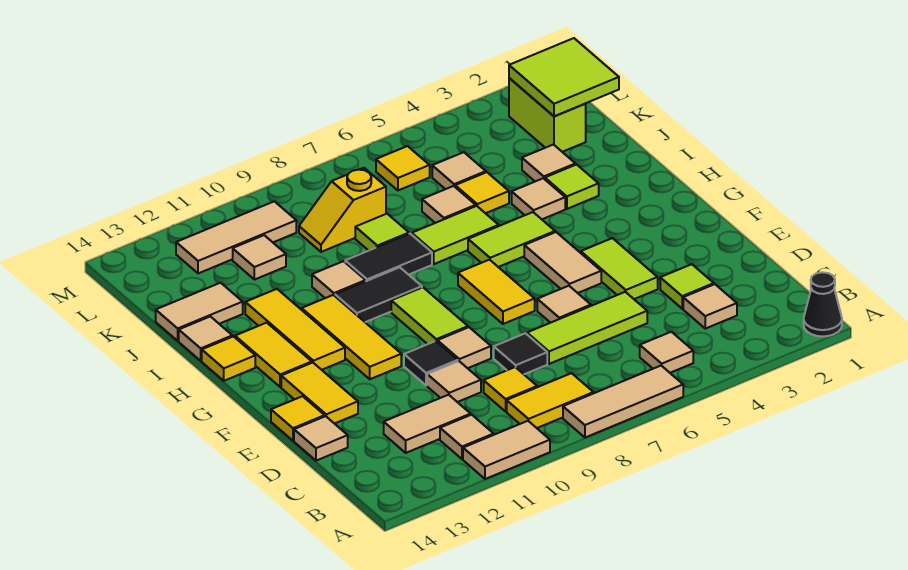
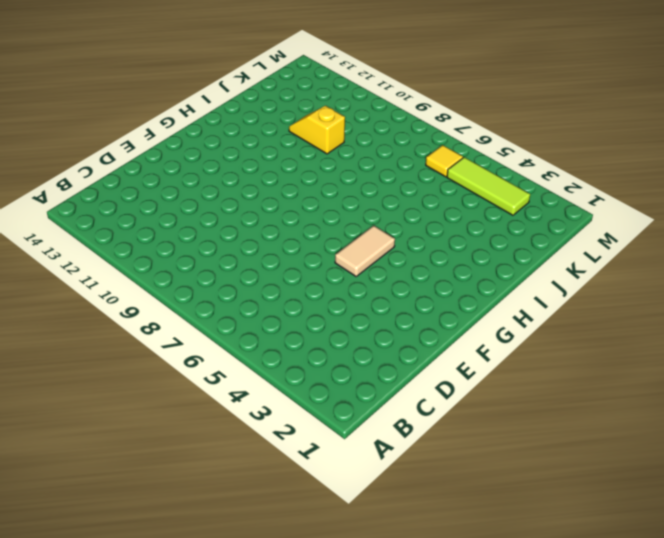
yellow slope J10:J11 level 1 top 10 -> yellow slope K8:K9 level 1 top 8
lime tile L3:L5 level 1 -> lime tile D5:D7 level 1
none -> black cone A1 level 1
none -> tan tile A6:A8 level 1
none -> tan tile A10:A11 level 1
none -> tan tile B5 level 1

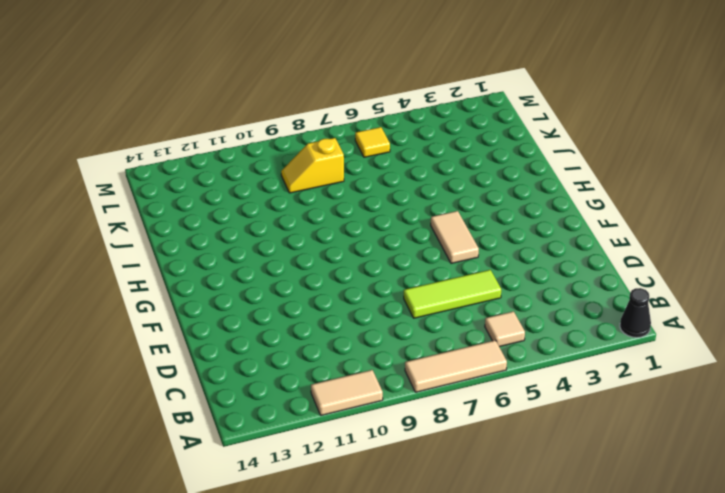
none -> yellow tile B8:B9 level 1
none -> tan tile B11 level 1
none -> tan tile C3 level 1
none -> yellow tile C9 level 1

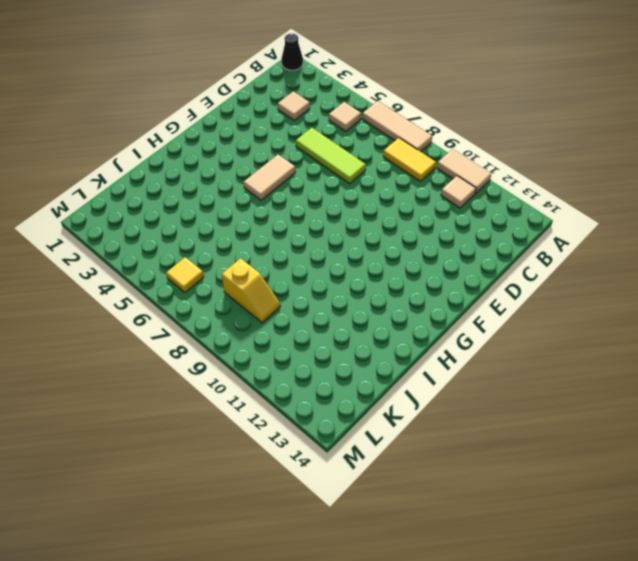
none -> yellow tile C9 level 1
none -> tan tile C11:C12 level 1
none -> lime tile D3 level 1
none -> black tile D8 level 1

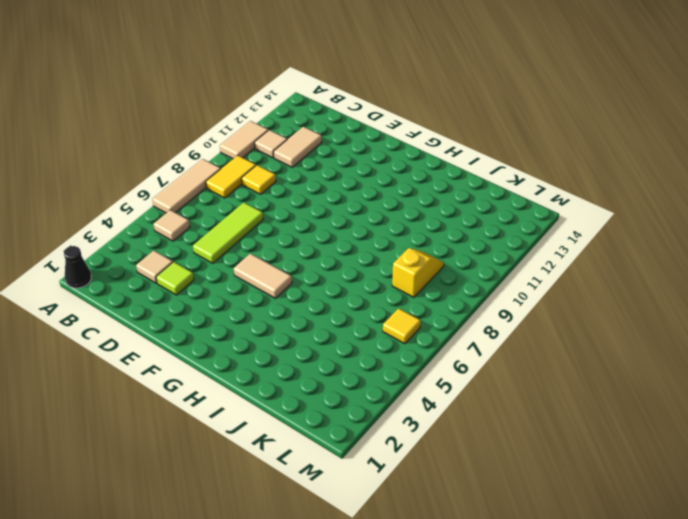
none -> black tile D8 level 1
none -> tan tile D10 level 1
none -> tan tile D14 level 1
none -> lime tile E4:F4 level 1

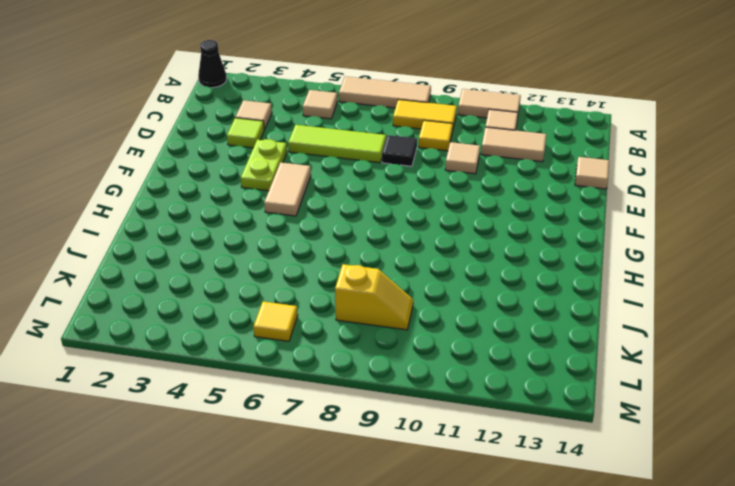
lime plate E4:F4 level 1 -> lime tile E4:F4 level 1
none -> tan tile E6 level 1
none -> tan tile E9 level 1
none -> black tile E10 level 1
none -> yellow tile E13:F13 level 1

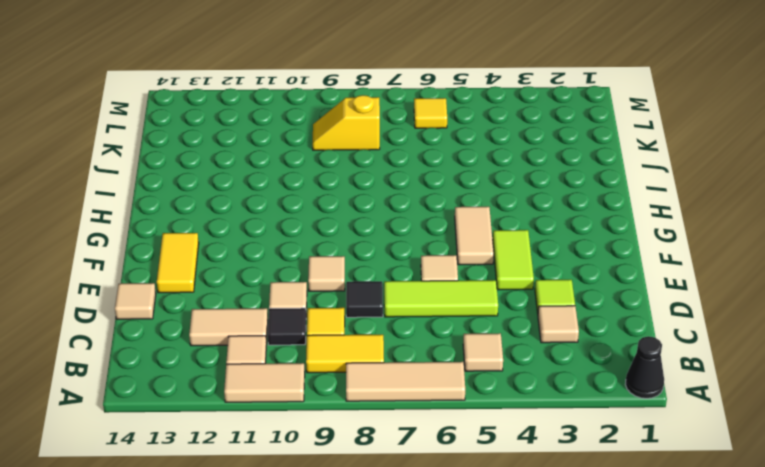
black tile C10 level 1 -> black tile E10 level 1
none -> yellow tile E14 level 1
none -> yellow tile F7:G7 level 1
none -> lime tile F9:G9 level 1
none -> yellow tile F11:H11 level 1

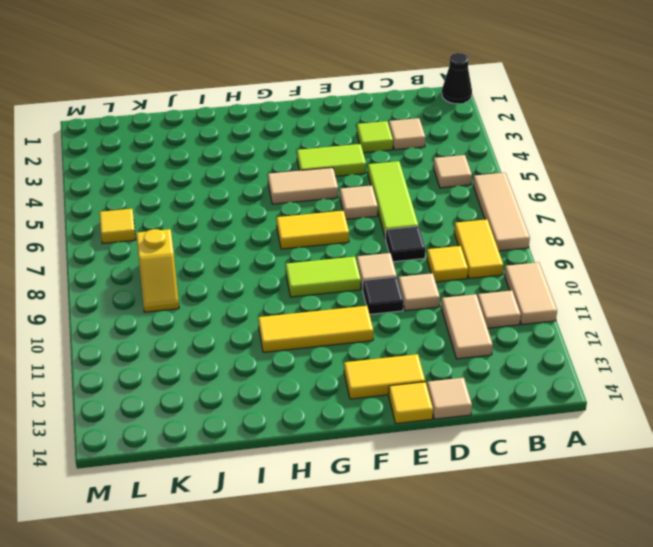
none -> yellow tile G12:I12 level 1
none -> yellow tile G13:H13 level 1
none -> lime tile H5:H6 level 1
none -> black tile H9:H10 level 1

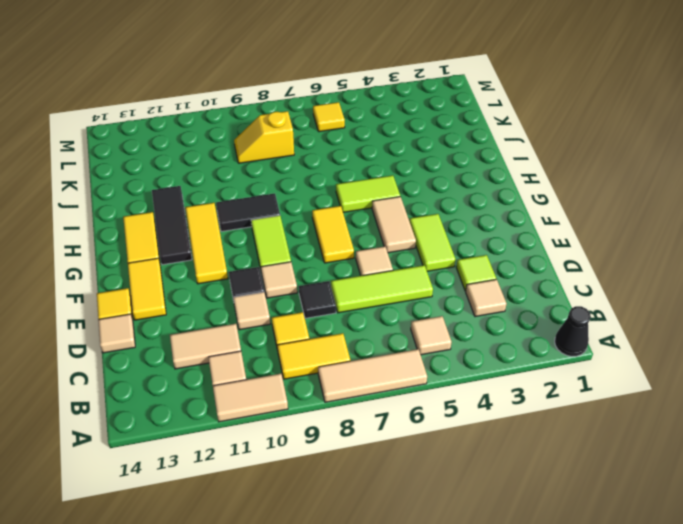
black tile G12:I12 level 1 -> yellow tile G12:I12 level 1
none -> yellow tile H14 level 1
none -> lime tile I3 level 1
none -> tan tile I4 level 1
none -> lime tile I6:I7 level 1

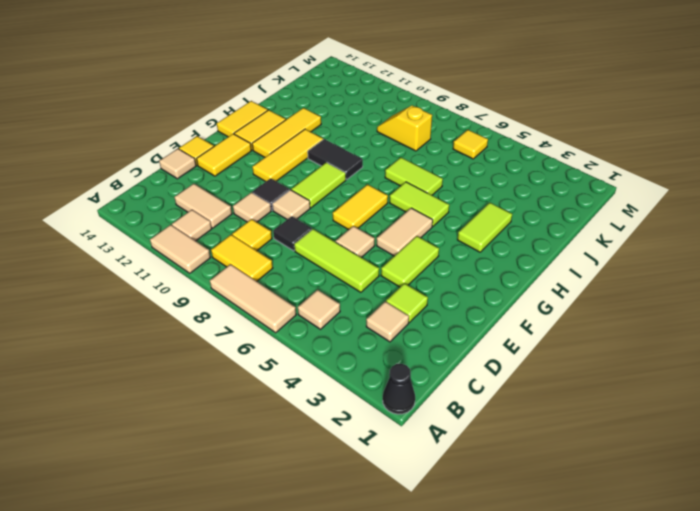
yellow tile G14:H14 level 1 -> yellow tile H14 level 1
lime tile H3:I3 level 1 -> lime tile I3 level 1
none -> tan tile I4 level 1
none -> black tile I8:I9 level 1
none -> tan tile I10 level 1
none -> tan tile I14 level 1

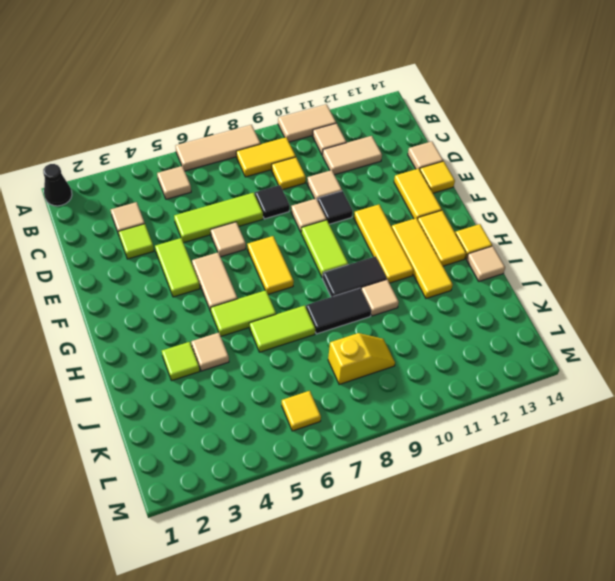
none -> tan tile J3 level 1
none -> yellow tile J5 level 1
none -> tan tile J6 level 1
none -> lime tile J8 level 1

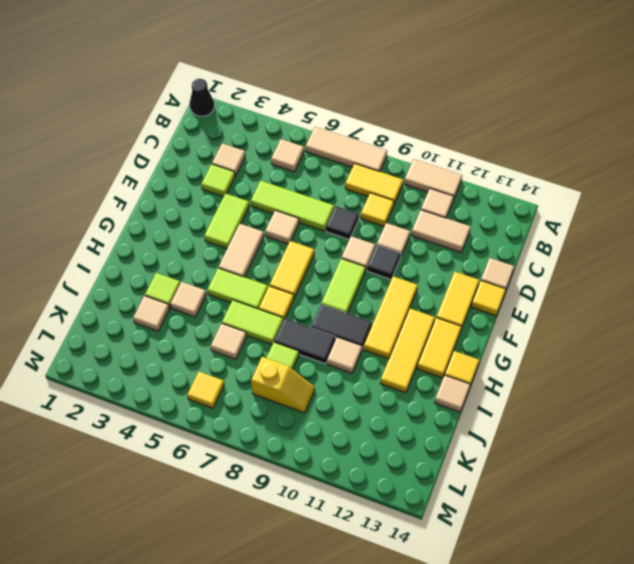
yellow tile H7 level 1 -> yellow tile J5 level 1
none -> tan tile J13:J14 level 1
none -> lime brick K2:L2 level 1
none -> tan tile K5 level 1
none -> tan tile K11 level 1

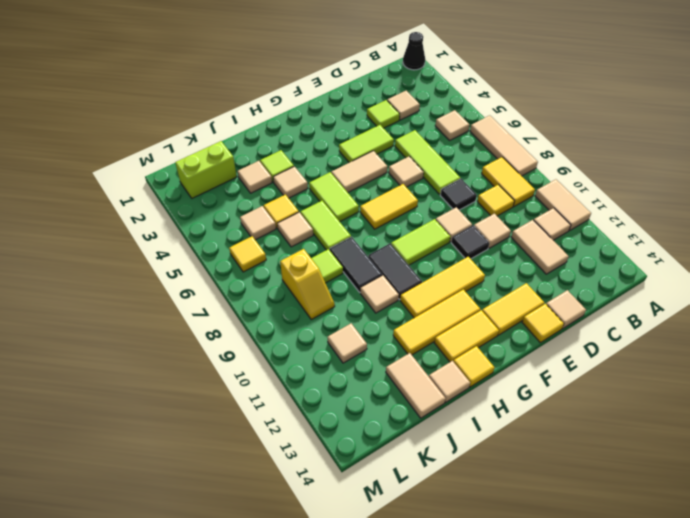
none -> tan tile L10:L12 level 1
none -> lime tile K1:L2 level 2

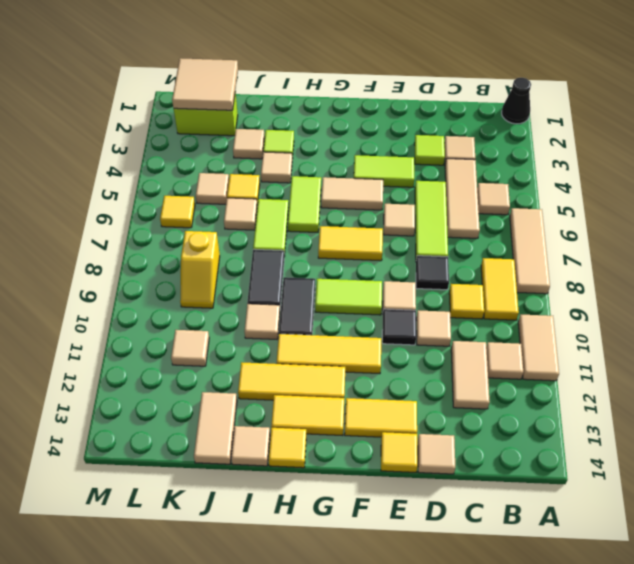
tan tile C4:C6 level 1 -> tan tile L10:L12 level 1
tan tile K1:L2 level 2 -> lime tile K1:L2 level 2
none -> lime tile J8 level 1

